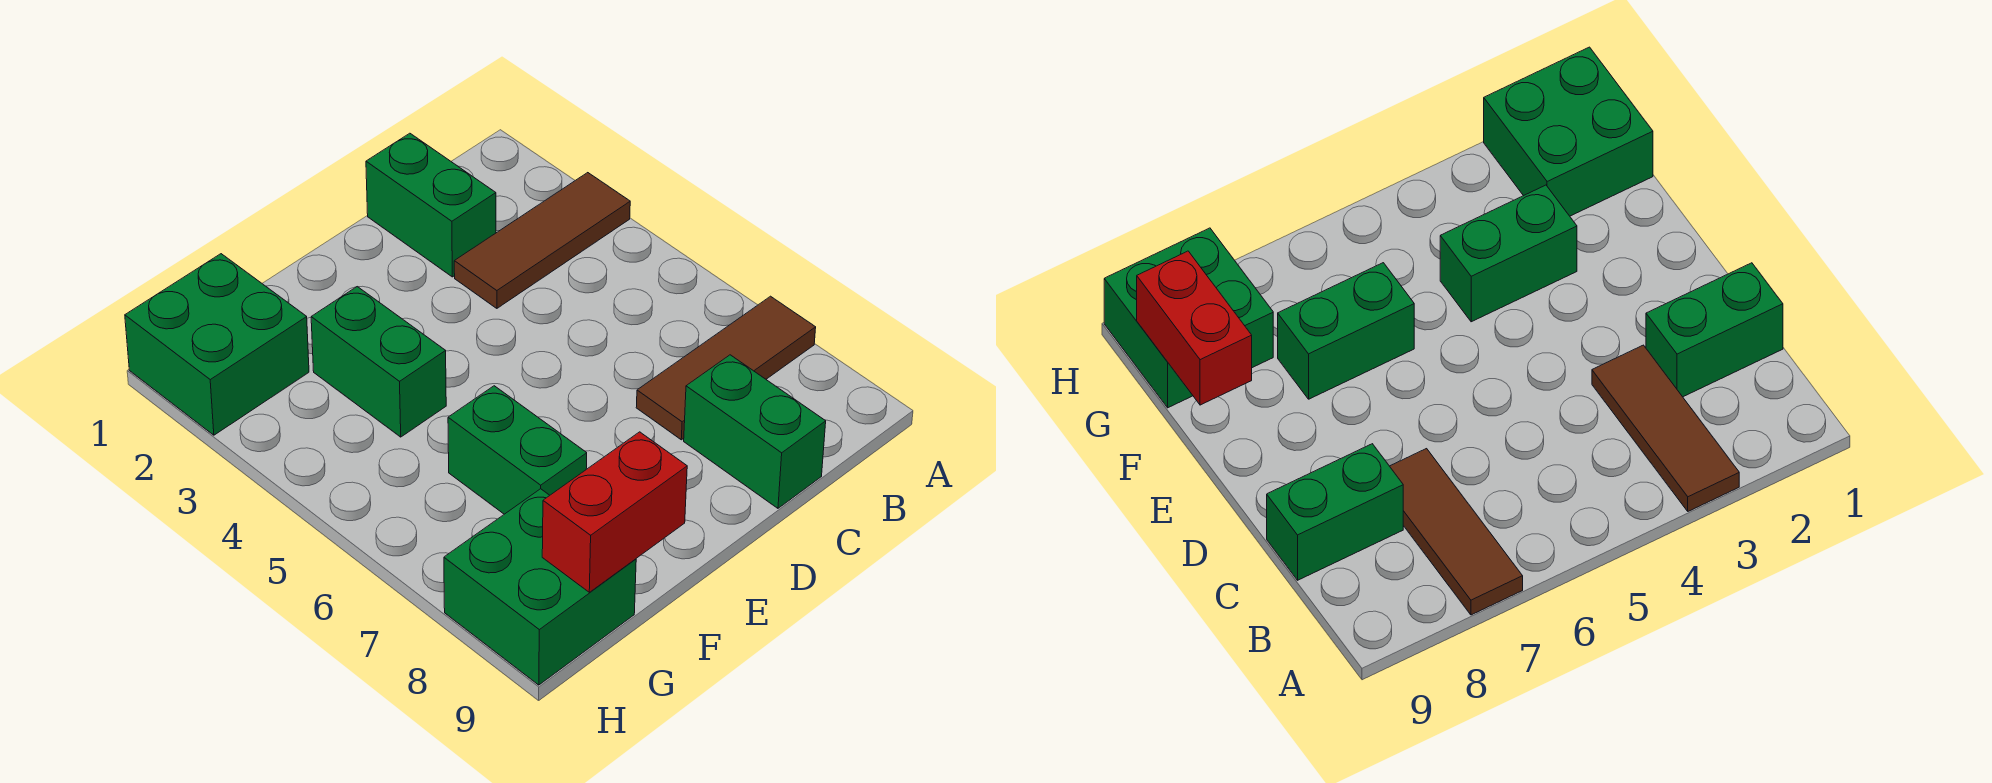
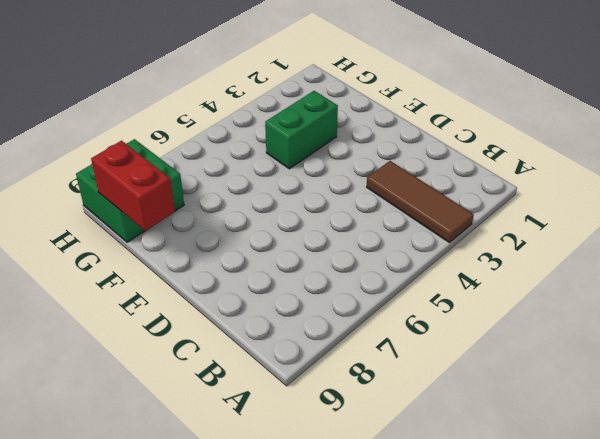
none -> brown tile A7:C7 level 1
none -> green brick C1:C2 level 1

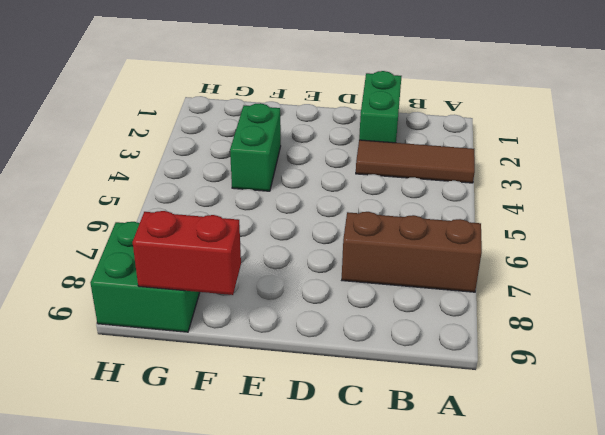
brown brick A7:C7 level 1 -> brown tile A7:C7 level 1
none -> green brick C8:C9 level 1
none -> green brick F6:F7 level 1

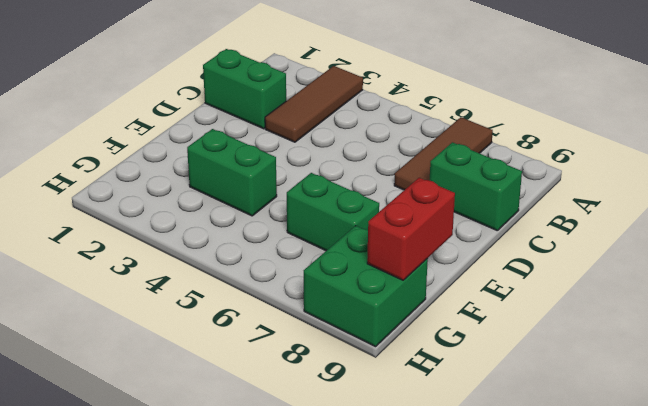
none -> green brick G1:H2 level 1

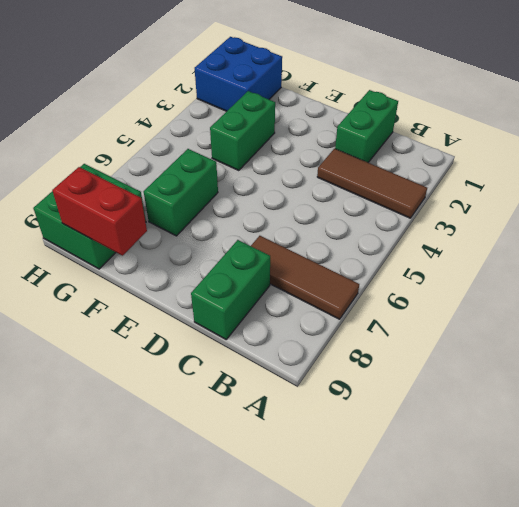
blue brick G1:H2 level 1 -> green brick G1:H2 level 1

